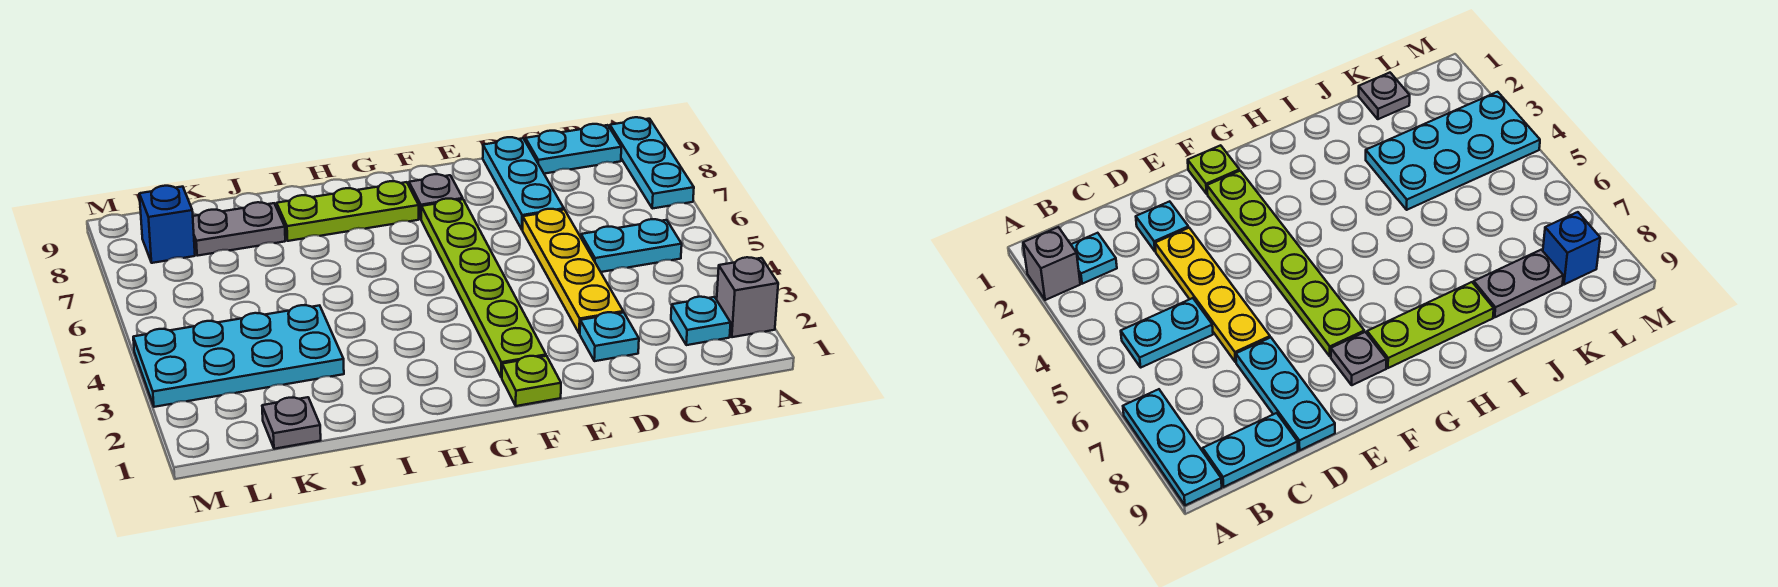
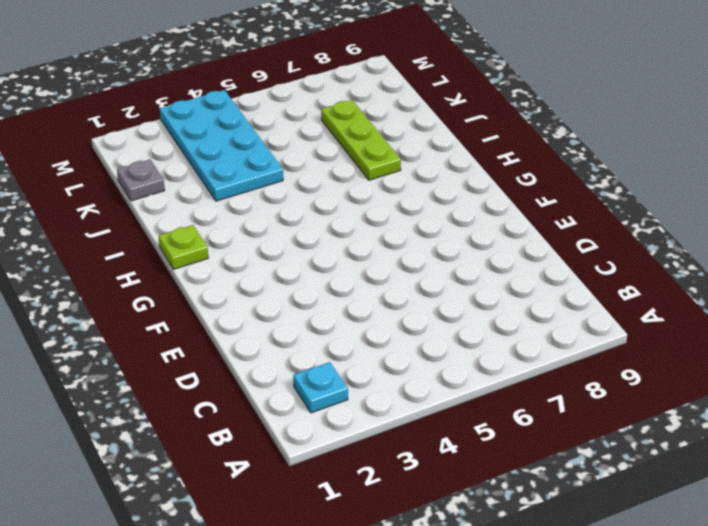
lime plate H1 level 1 -> lime plate F1 level 1
lime plate I7:K7 level 1 -> lime plate G8:I8 level 1
none -> grey brick A2 level 1
none -> cyan plate A7:A9 level 1
none -> cyan plate B5:C5 level 1

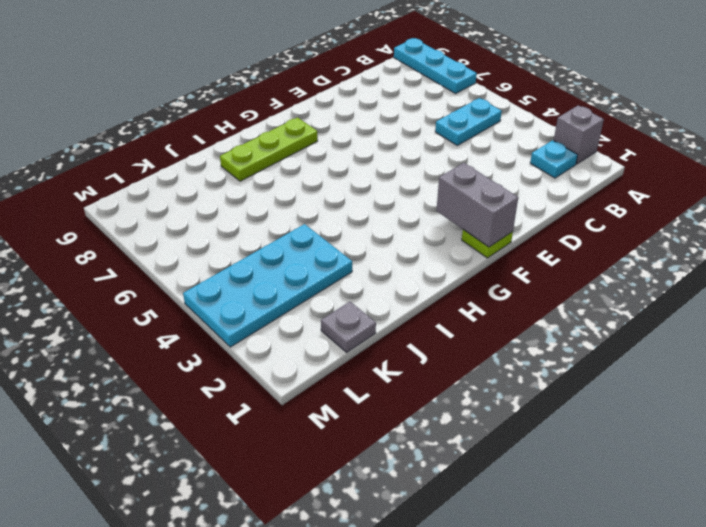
grey brick F1:F2 level 2 -> none
none -> cyan plate B9:C9 level 1
none -> cyan plate D2 level 1
none -> yellow plate D3:D6 level 1

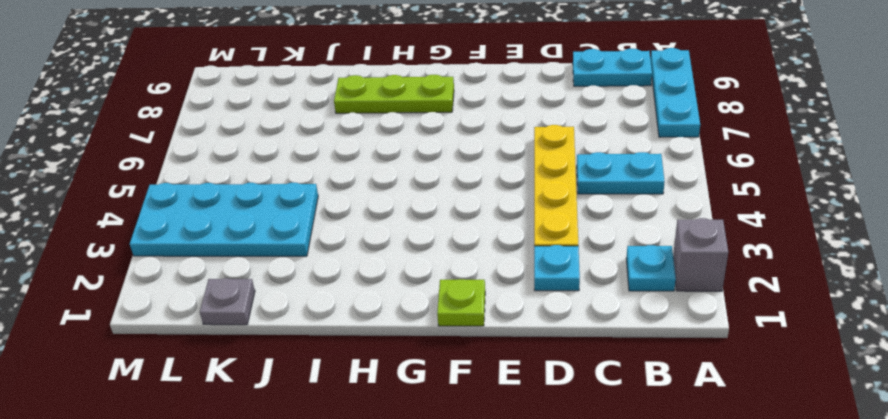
none -> cyan plate D7:D9 level 1
none -> lime plate F2:F7 level 1
none -> grey plate F8 level 1

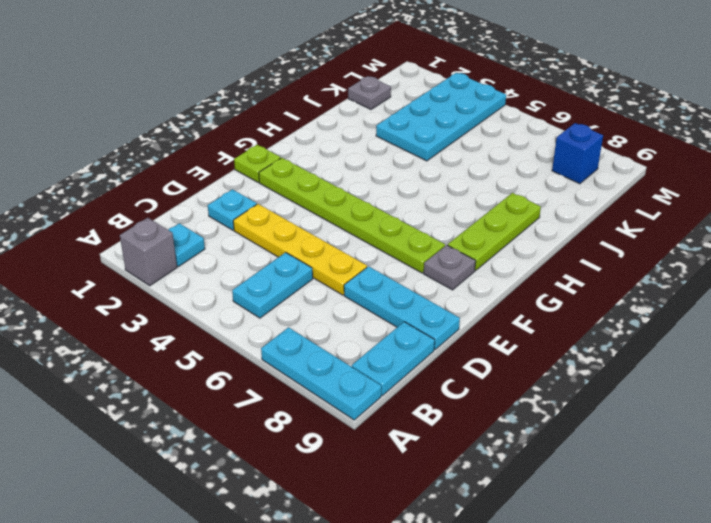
none -> grey plate J8:K8 level 1

